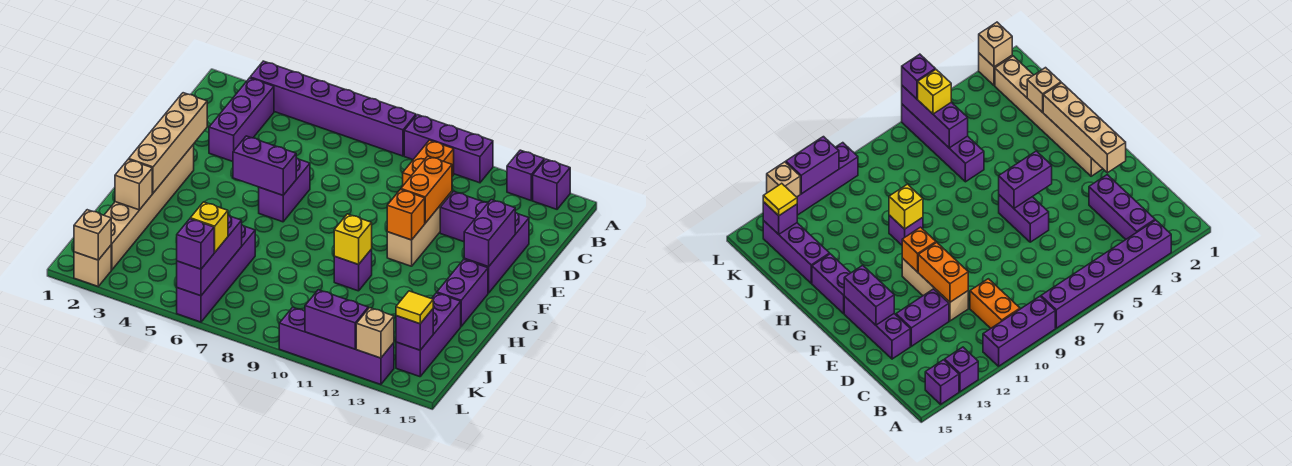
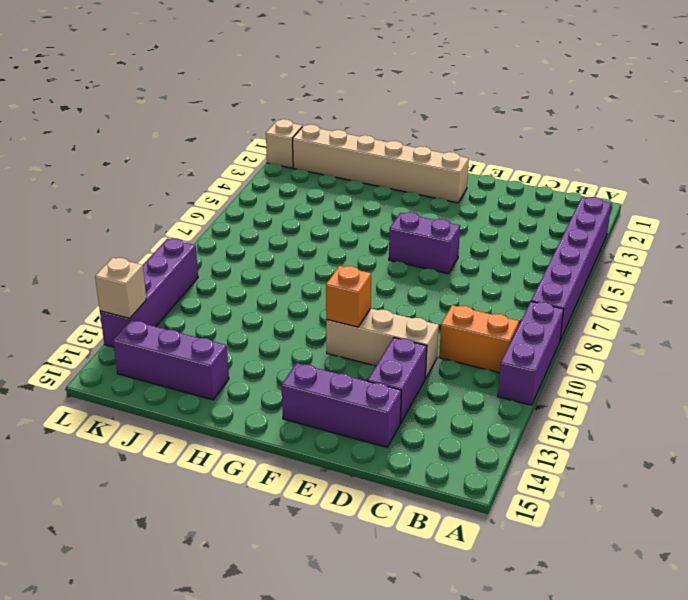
none -> purple brick A13 level 1
none -> purple brick A14 level 1
none -> purple brick B3:D3 level 1
none -> purple brick G14:H14 level 1

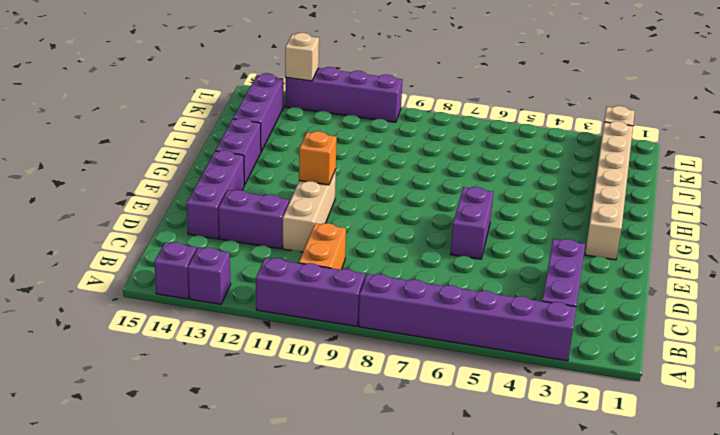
none -> purple brick H10 level 1
none -> purple brick I6:L6 level 1
none -> orange brick D11:E11 level 2
none -> tan brick E2:H2 level 2

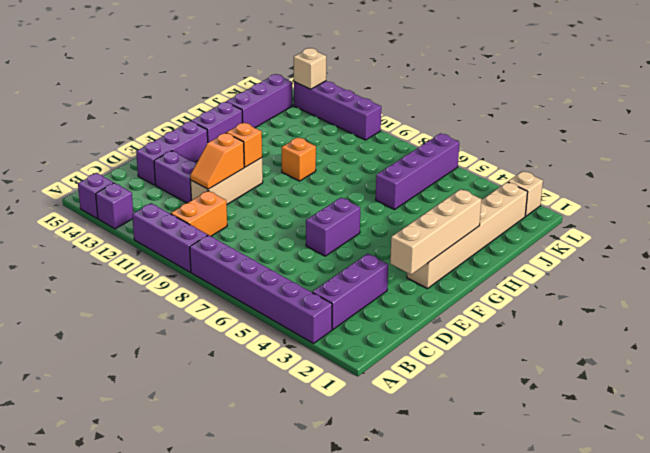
orange slope D11:E11 level 2 top E -> orange brick D11:E11 level 2
orange brick H10 level 1 -> purple brick H10 level 1
none -> purple brick E14:F14 level 2
none -> purple brick F5:F6 level 2
none -> yellow brick H10 level 2
none -> tan brick I2 level 2

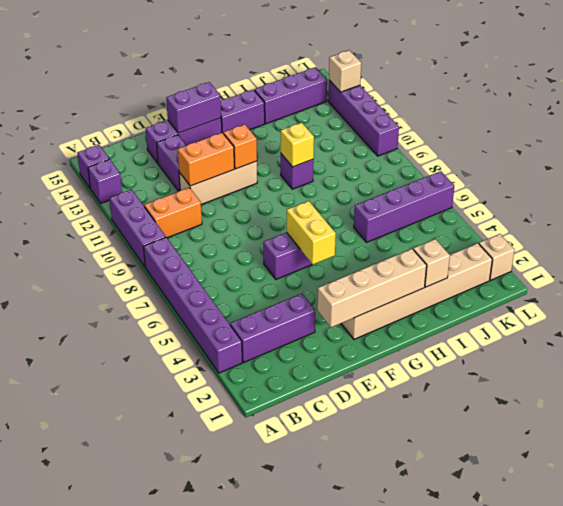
yellow brick F5:F6 level 2 -> purple brick F5:F6 level 2
none -> purple brick J6:L6 level 2
none -> purple brick K14 level 2
none -> tan brick L2 level 2
none -> purple brick L11:L12 level 2

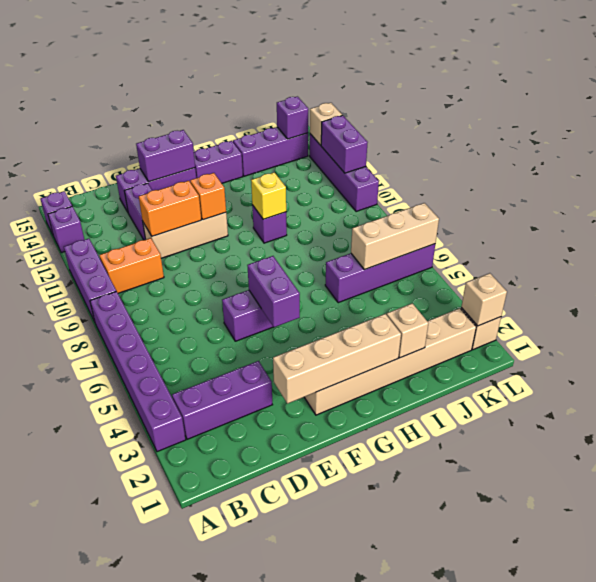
tan brick J6:L6 level 2 -> purple brick J6:L6 level 2
none -> yellow brick K6 level 3
none -> yellow tile K14 level 3
none -> purple brick L6 level 3

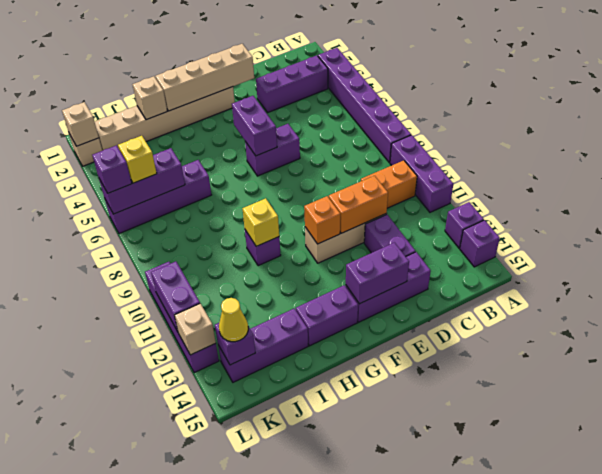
yellow cone K14 level 3 -> yellow tile K14 level 3

